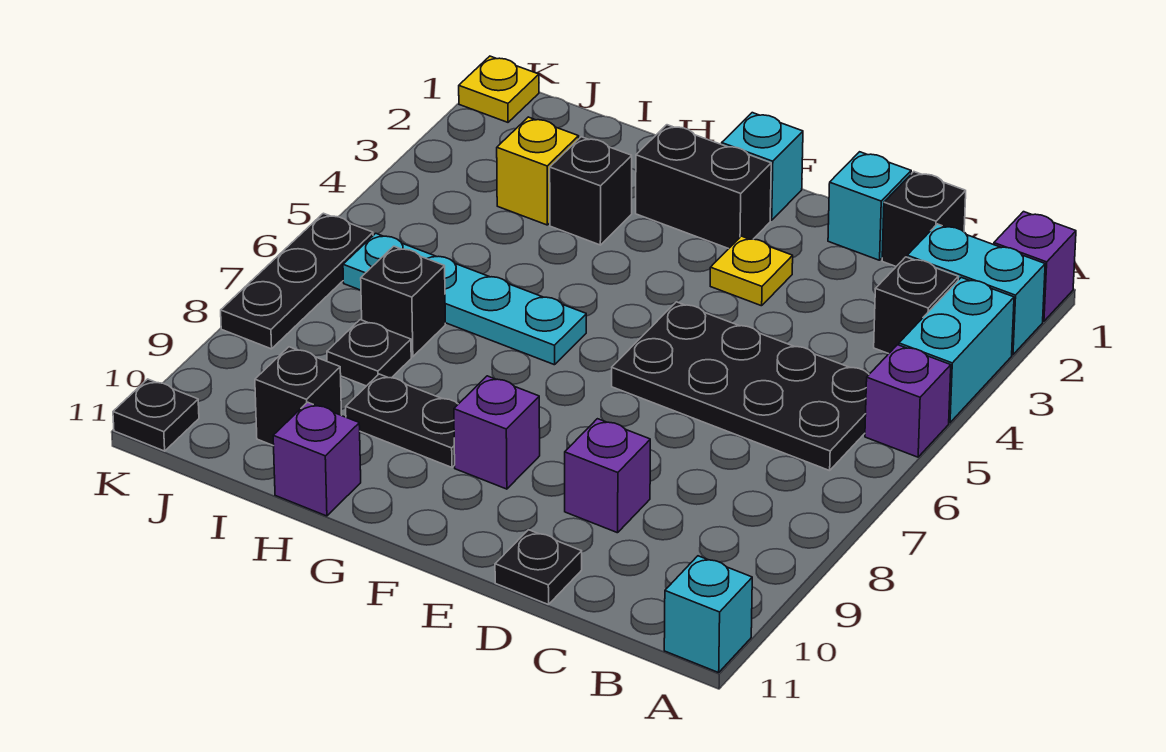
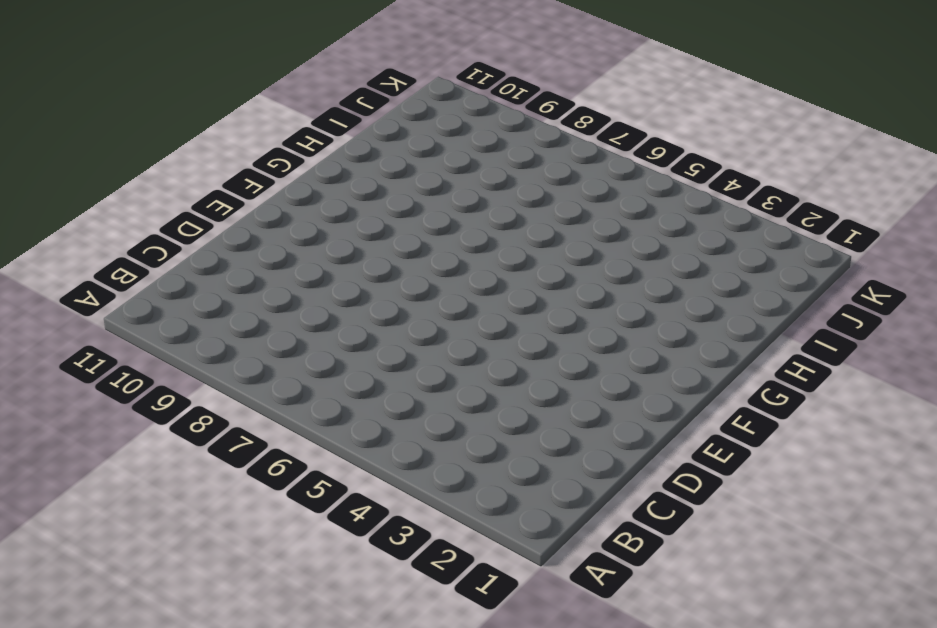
none -> purple brick A1 level 1
none -> cyan brick A2:B2 level 1
none -> cyan brick A3:A4 level 1

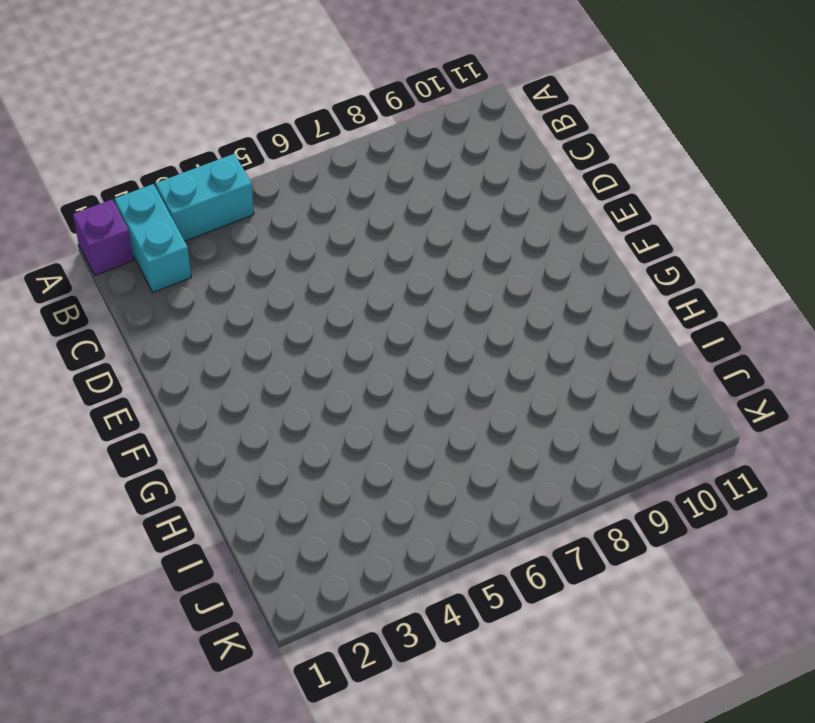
none -> purple brick A5 level 1
none -> cyan brick A11 level 1
none -> black brick B3 level 1

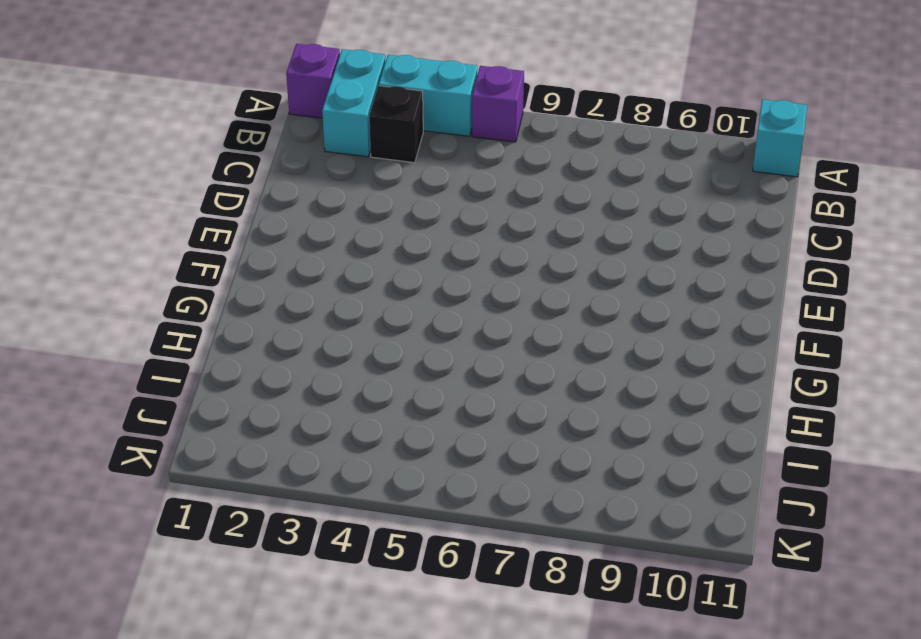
none -> black plate B5:E6 level 1
none -> black brick C1 level 1
none -> cyan brick D1 level 1

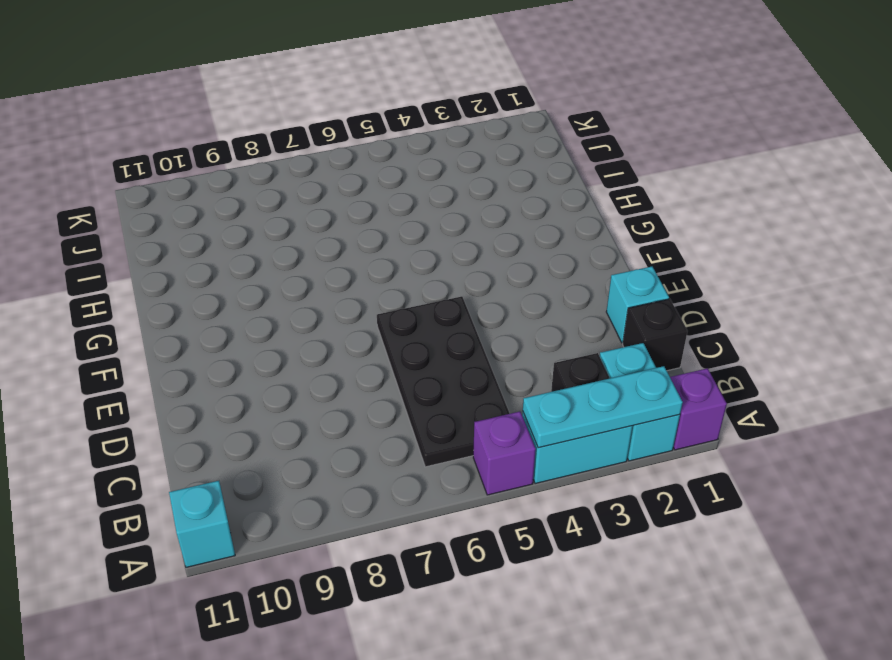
cyan plate A2:A4 level 2 -> none
none -> purple brick D9 level 1
none -> black plate D11 level 1
none -> yellow plate E3 level 1

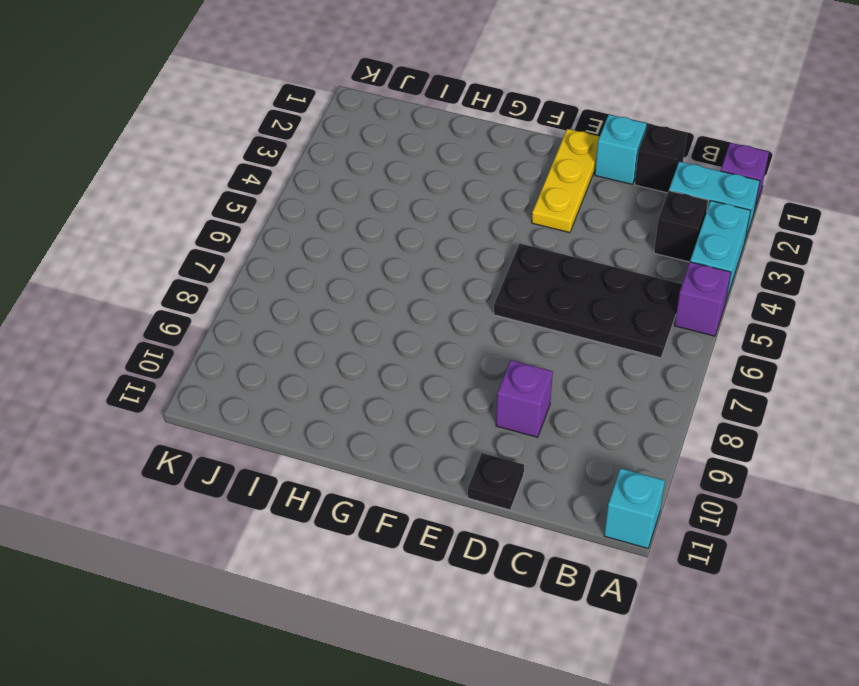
yellow plate E1:E3 level 1 -> yellow plate E3 level 1
none -> cyan brick F1 level 1
none -> black brick F2:G2 level 1
none -> purple brick F9 level 1

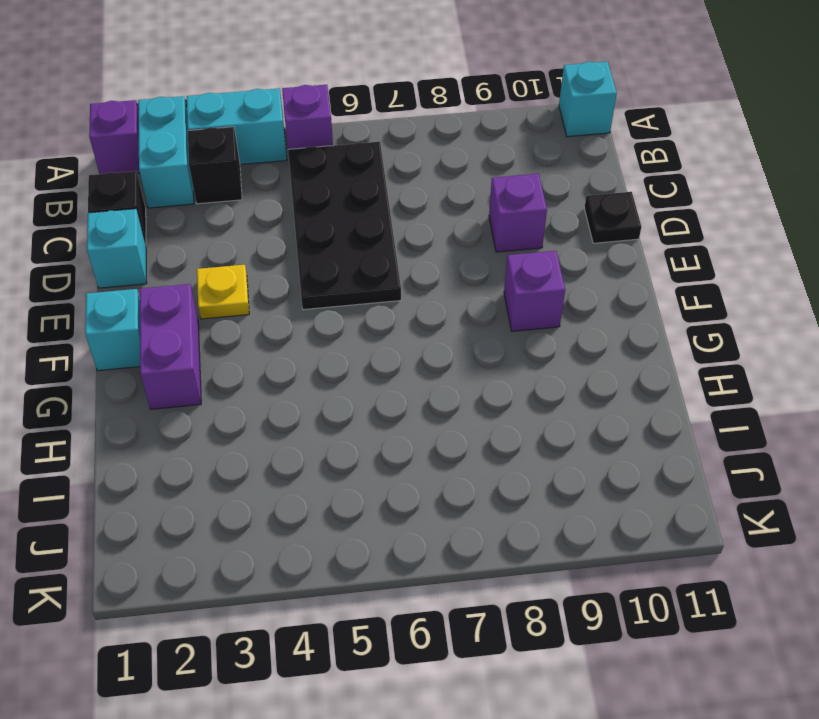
purple brick F2:G2 level 1 -> black brick F2:G2 level 1
none -> cyan plate G6:J6 level 1
none -> black plate G9:H9 level 1
none -> black brick H3 level 1

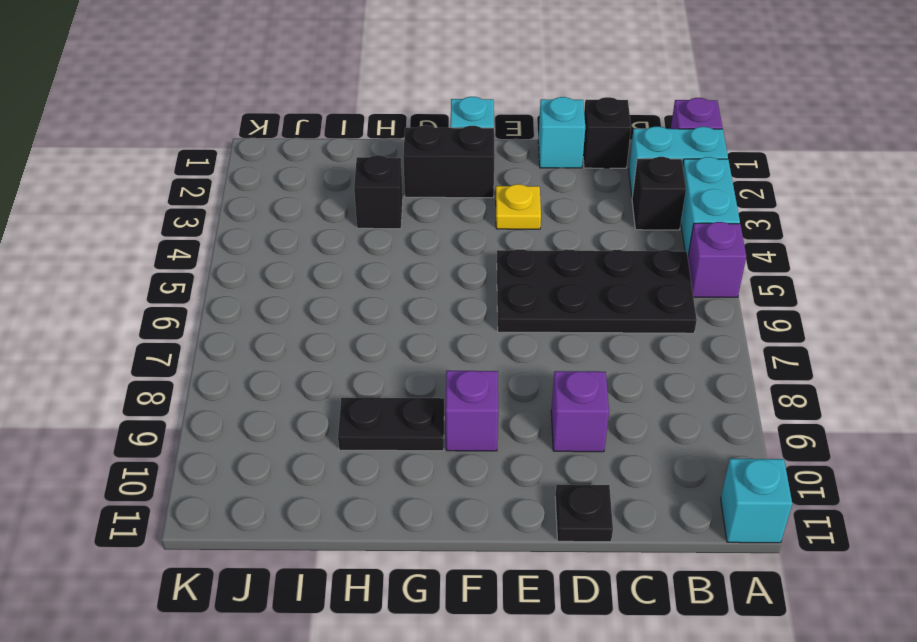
none -> cyan plate G6:J6 level 1
none -> purple brick H11 level 1
none -> yellow brick I3 level 1

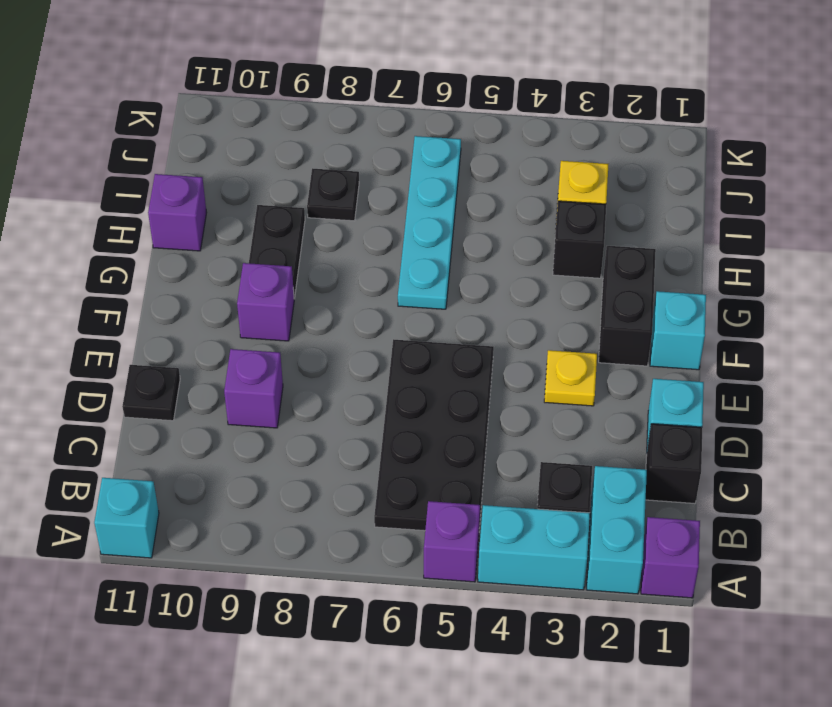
none -> black brick I7 level 1
none -> black brick I10 level 1
none -> yellow plate K1 level 1

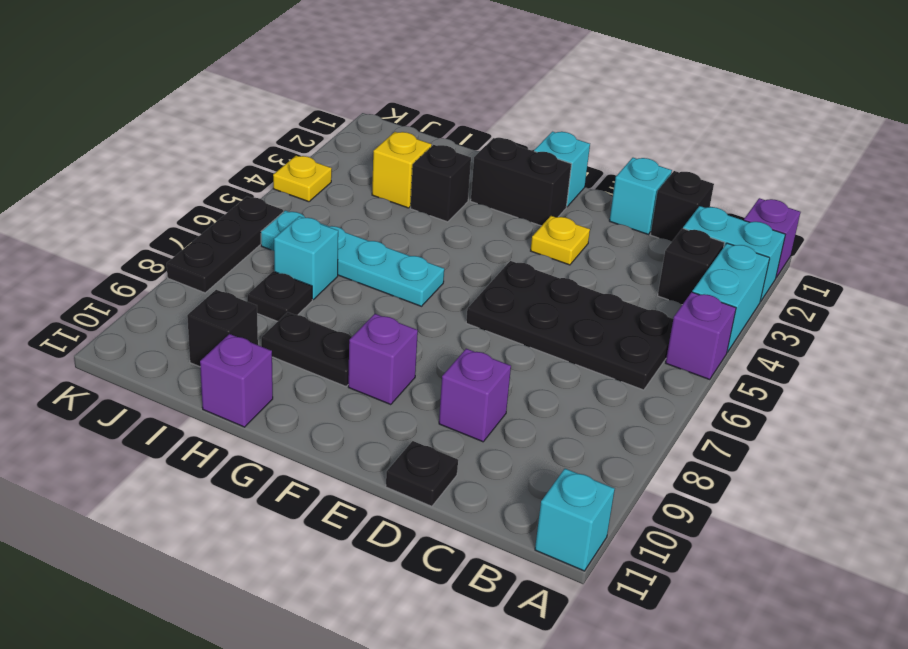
cyan brick I7 level 1 -> black brick I7 level 1
yellow plate K4 level 1 -> yellow plate K1 level 1
none -> black plate K11 level 1

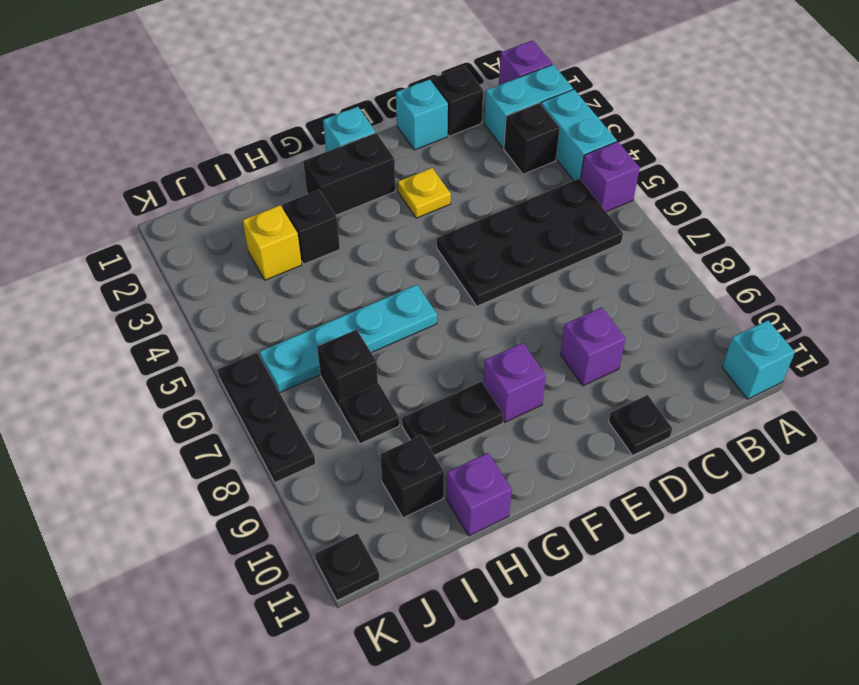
none -> yellow plate K1 level 1

